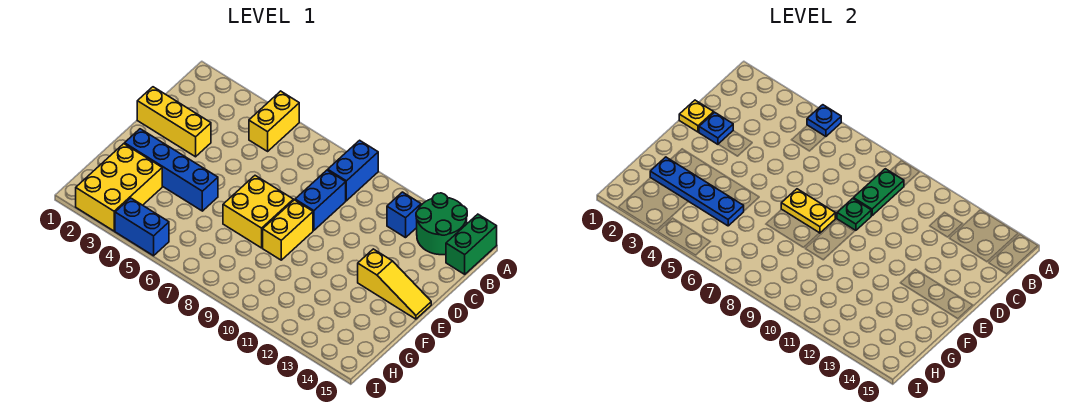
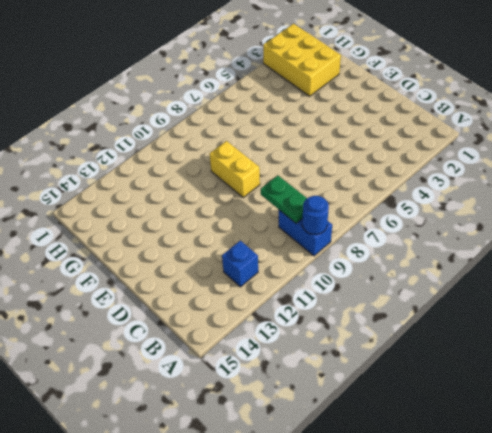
blue round brick A9 level 2 -> none
none -> yellow brick A5:B5 level 1
none -> green round brick A13:B14 level 1
none -> green brick A15:B15 level 1

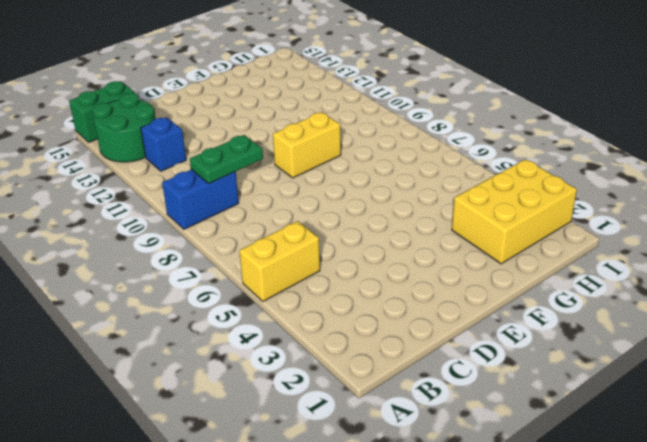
none -> blue brick C9:D9 level 1
none -> yellow brick D1:D3 level 1
none -> yellow brick E7:F8 level 1

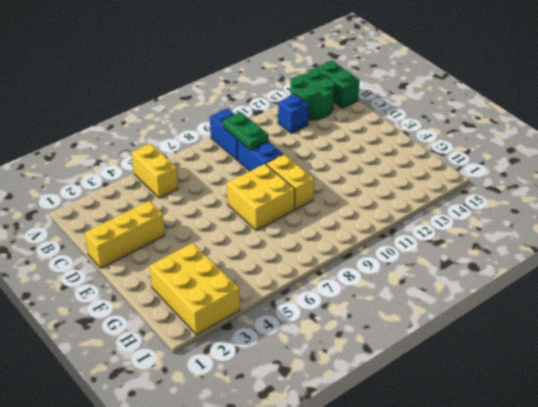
none -> yellow slope E13:E15 level 1 top 13
none -> blue brick F2:F5 level 1
none -> blue brick I4:I5 level 1

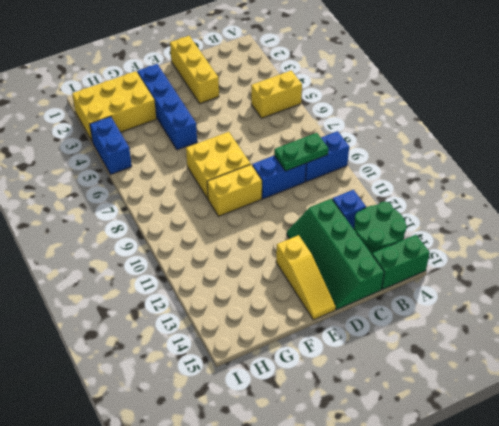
green slope C12:D15 level 1 top C -> none
none -> blue plate A5 level 2
none -> yellow plate D1 level 2
none -> blue plate D2 level 2

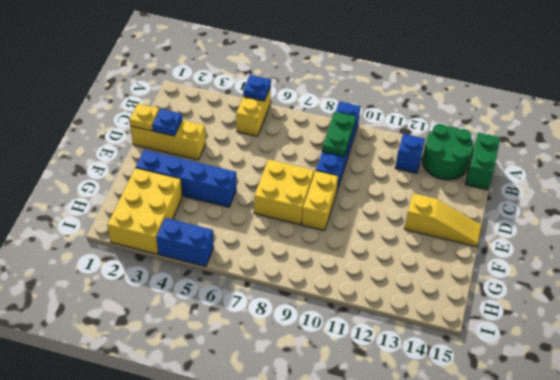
none -> green plate D9 level 2
none -> yellow plate E7:E8 level 2
none -> blue plate G2:G5 level 2

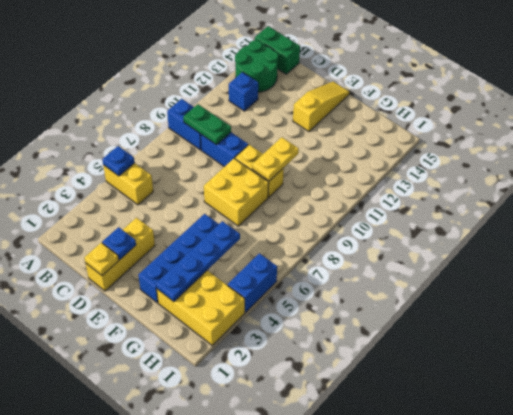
yellow plate F9:F10 level 2 -> yellow plate E7:E8 level 2
none -> green plate D9 level 2

